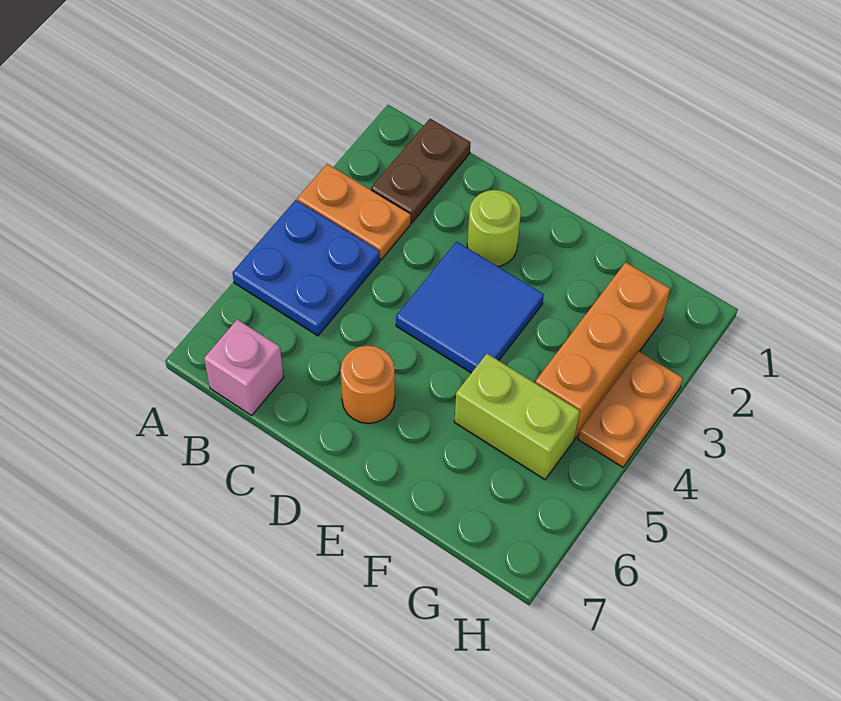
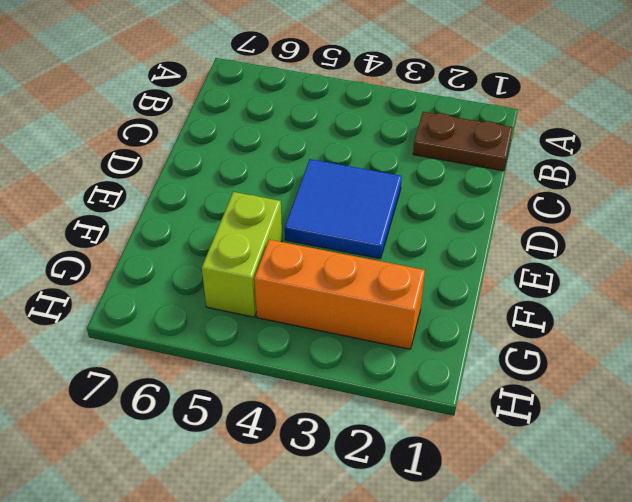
none -> orange plate A3:B3 level 1
none -> blue plate A4:B5 level 1

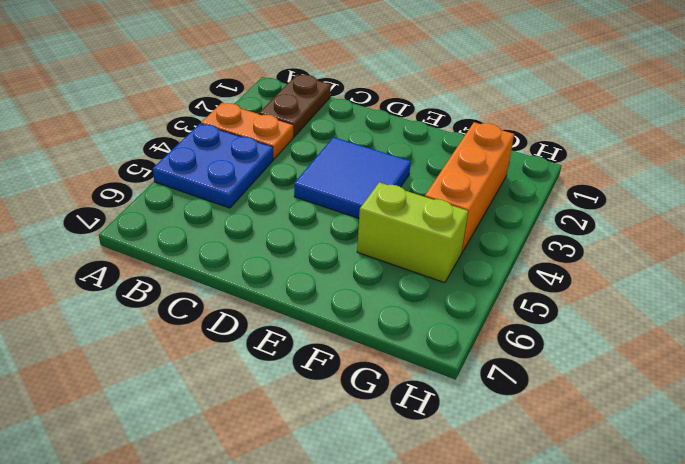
none -> pink brick B7 level 1
none -> lime round brick D2 level 1

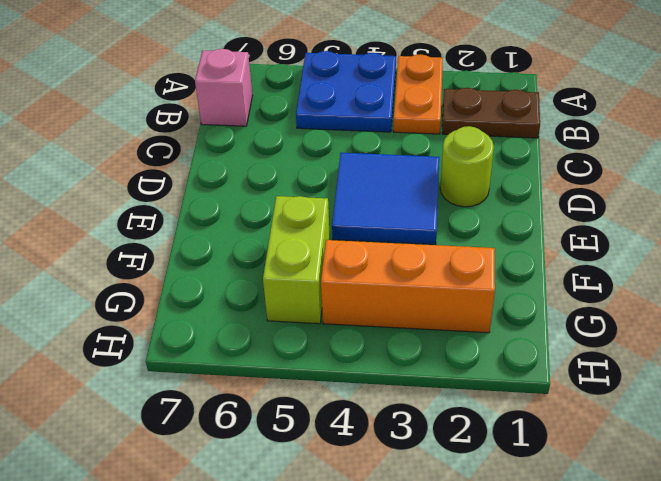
none -> orange round brick D6 level 1
none -> orange plate H3:H4 level 1

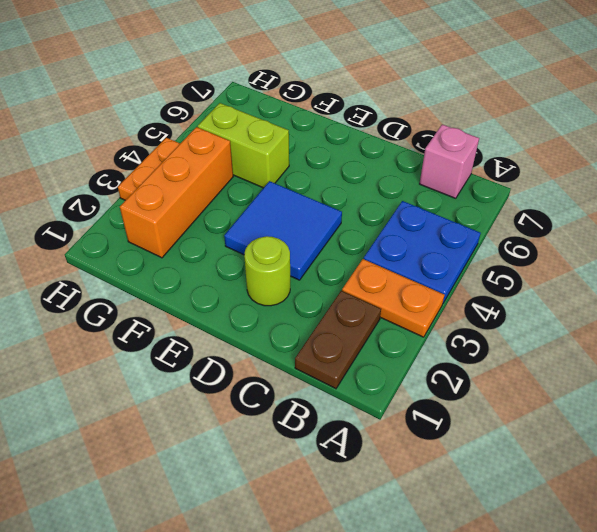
none -> orange round brick D6 level 1

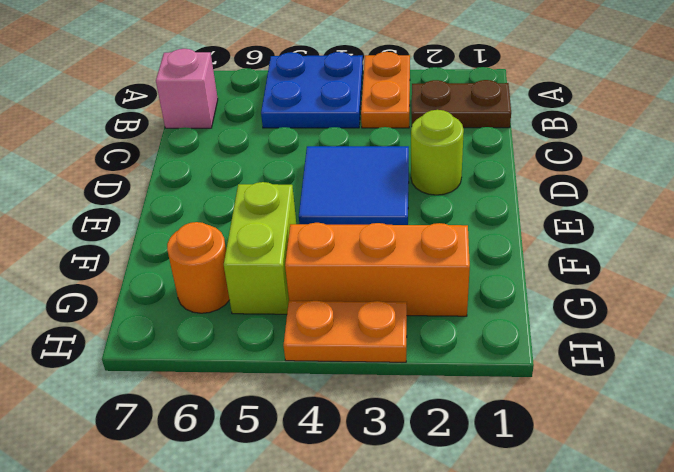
orange round brick G6 level 1 -> orange round brick D6 level 1

